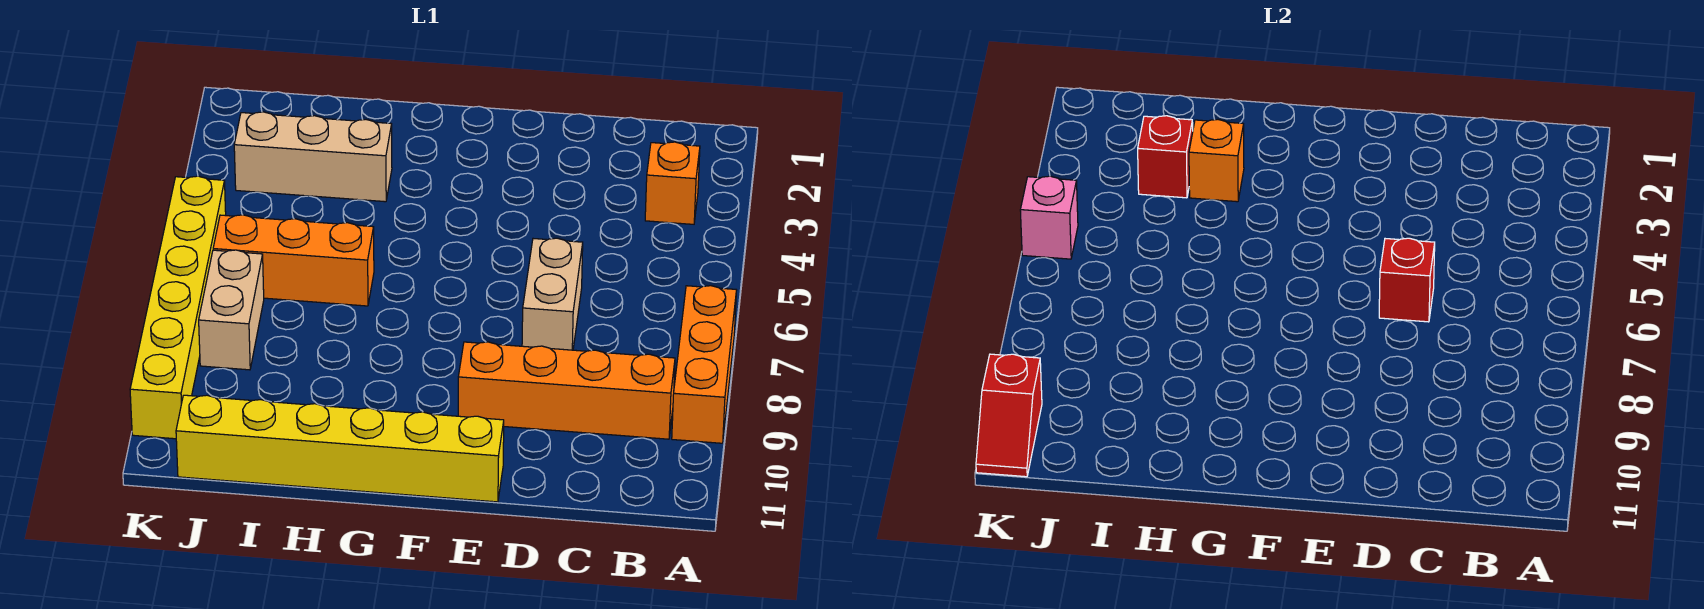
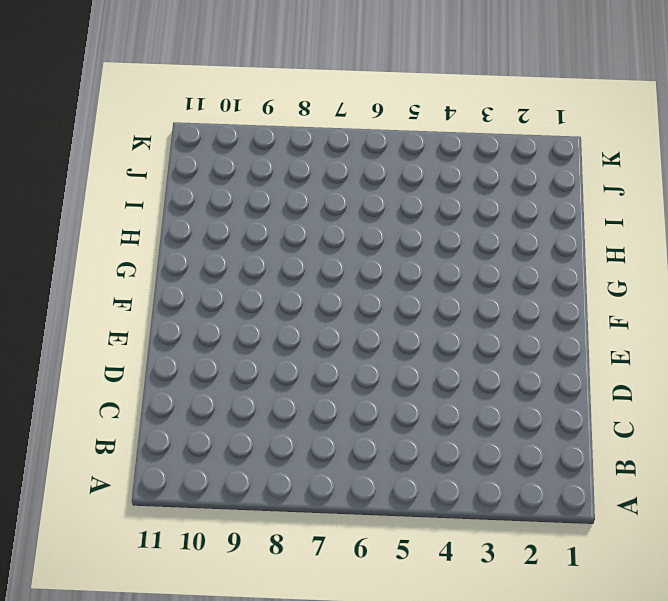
none -> orange brick A7:A9 level 1
none -> orange brick B3 level 1
none -> orange brick B9:E9 level 1

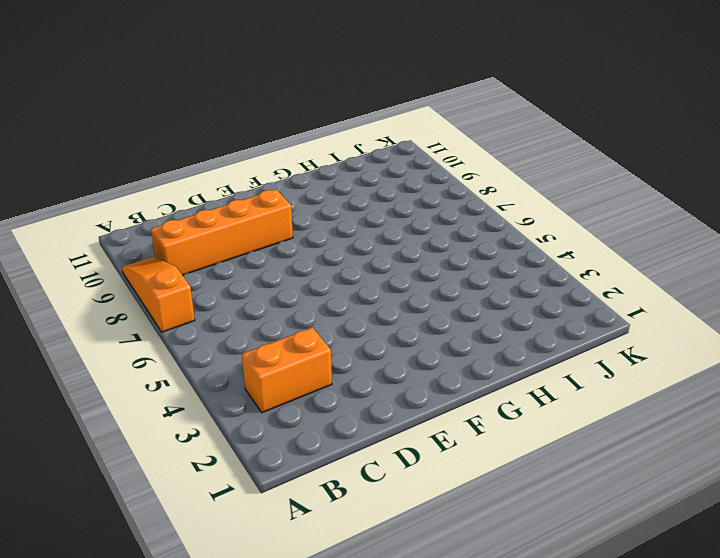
orange slope A7:A9 level 1 top 7 -> orange brick A7:A9 level 1
orange brick B3:C3 level 1 -> orange brick B3 level 1
none -> tan brick D6:D7 level 1
none -> yellow brick E11:J11 level 1
none -> tan brick H3:J3 level 1

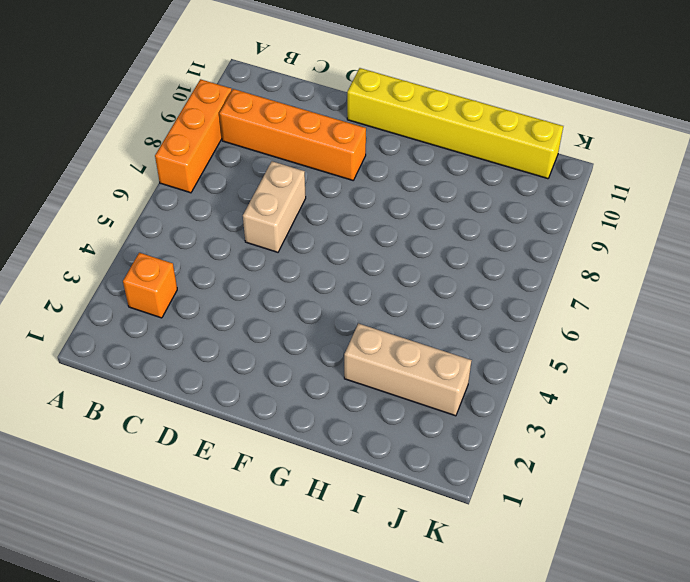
none -> orange brick H6:J6 level 1
none -> tan brick J7:J8 level 1
none -> yellow brick K5:K10 level 1

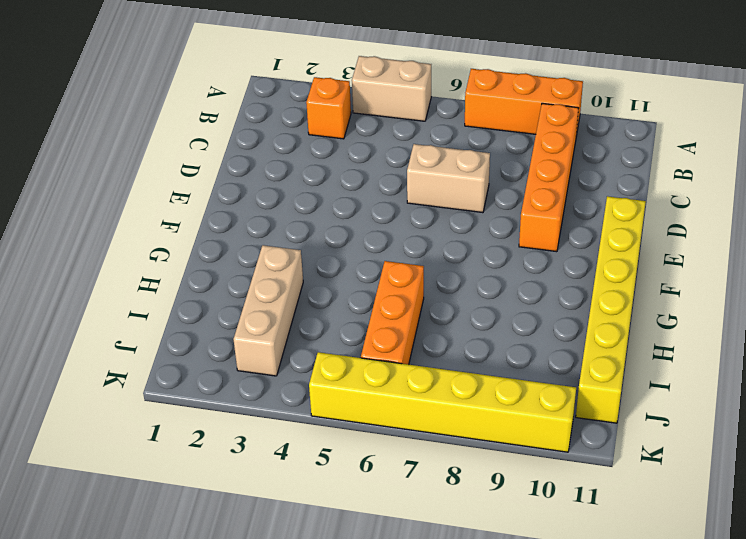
tan brick A4:A5 level 1 -> tan brick J7:J8 level 1
none -> red brick D6 level 2
none -> orange brick H3 level 2
none -> red brick I3 level 2

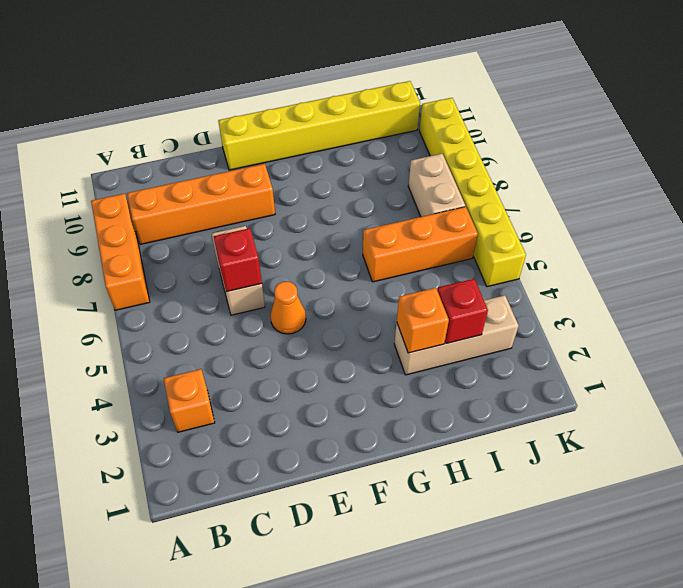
orange cone E5 level 1 -> none
none -> pink brick K5 level 2
none -> red slope K10:K11 level 2 top 10

